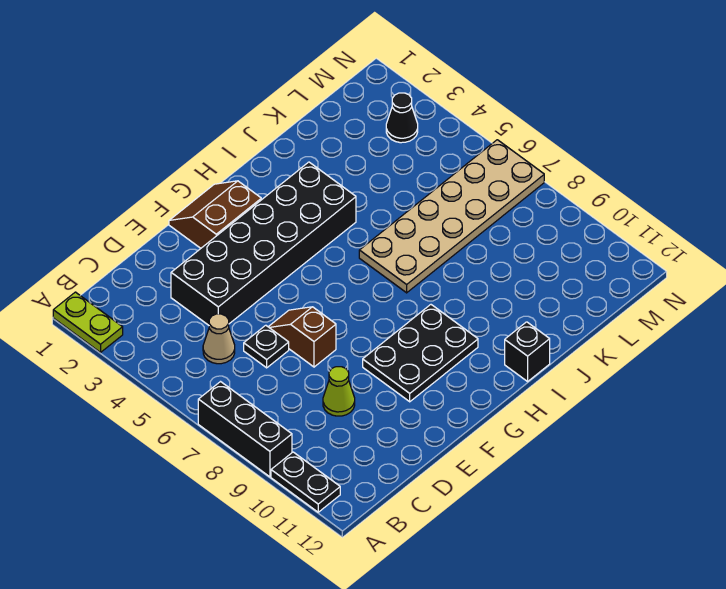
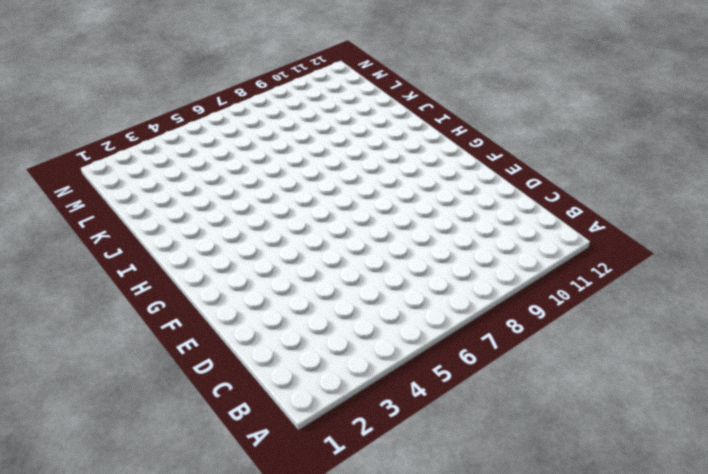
none -> lime plate A1:A2 level 1
none -> black brick A7:A9 level 1
none -> black plate A10:A11 level 1

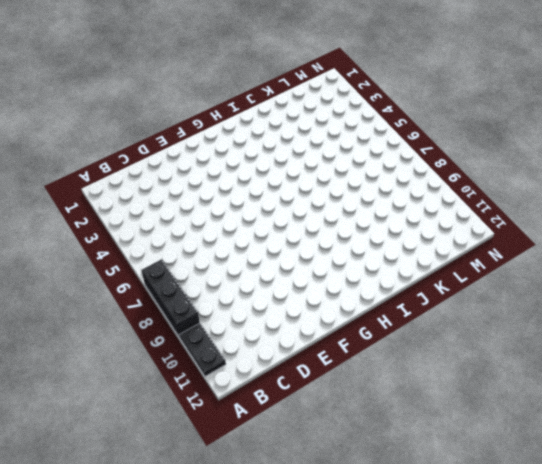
none -> lime plate A1:A2 level 1
none -> tan cone C5 level 1
none -> black brick D3:I4 level 1

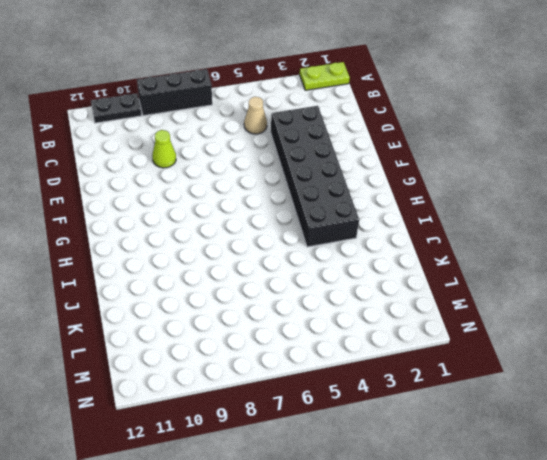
none -> black plate D6 level 1
none -> brown slope E6:E7 level 1 top 7
none -> brown slope F1:G2 level 1 top 2

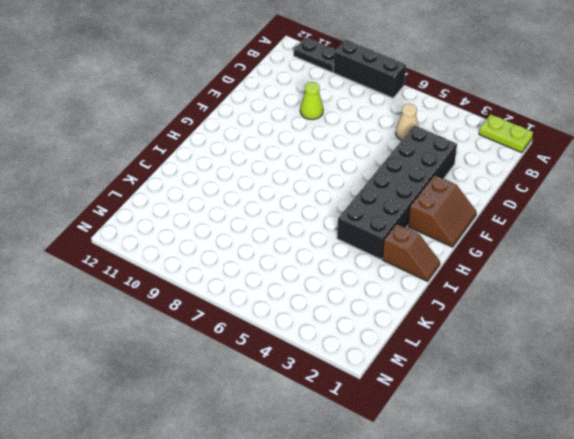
brown slope I1:I2 level 1 top 2 -> brown slope E6:E7 level 1 top 7
none -> black plate D6 level 1
none -> black plate F9:H10 level 1
none -> tan plate I6:N7 level 1

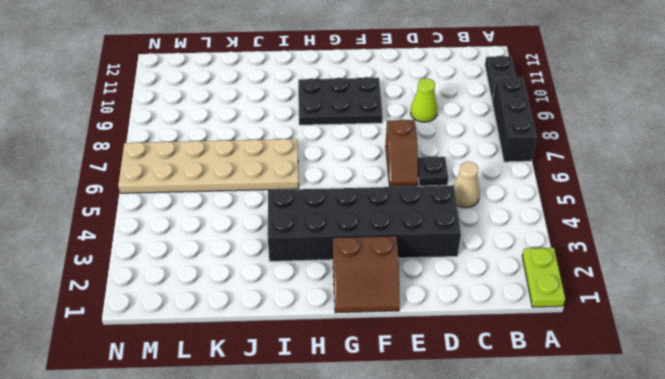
none -> black brick I12 level 1
none -> black cone M3 level 1

